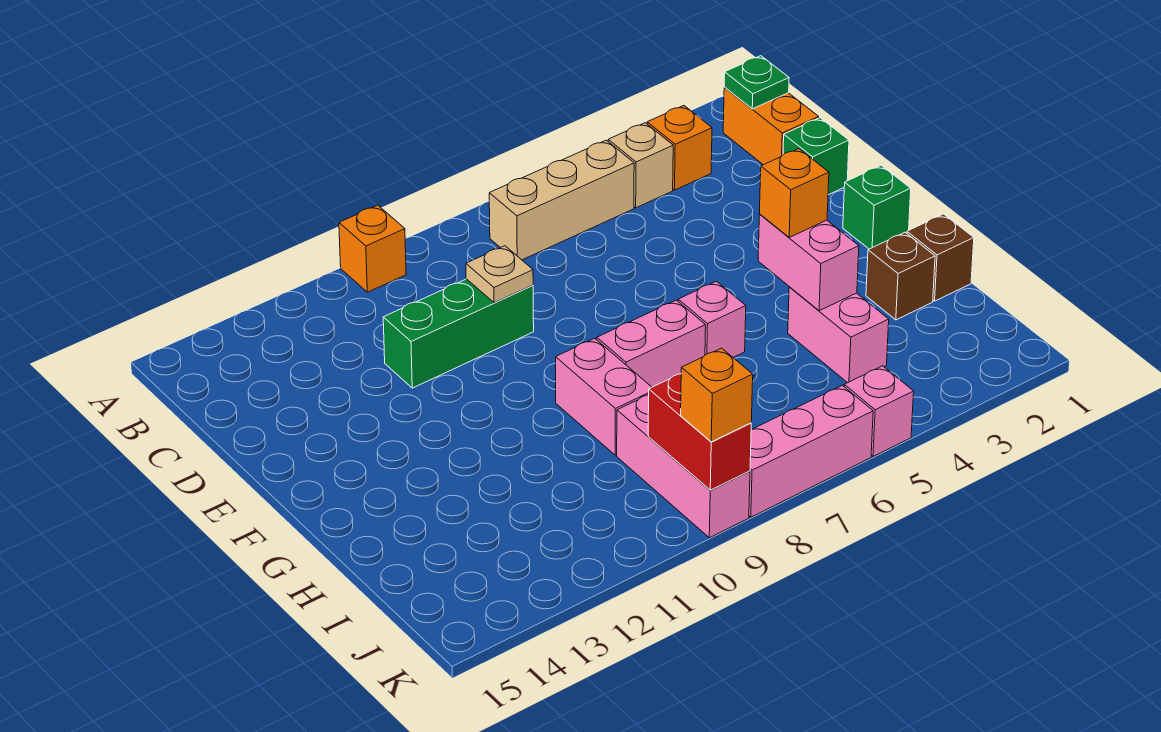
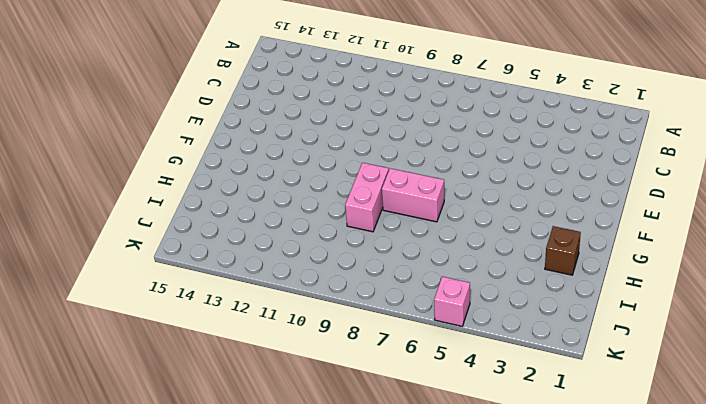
none -> orange brick A10 level 1
none -> orange brick B1:C1 level 1
none -> orange brick B3 level 1

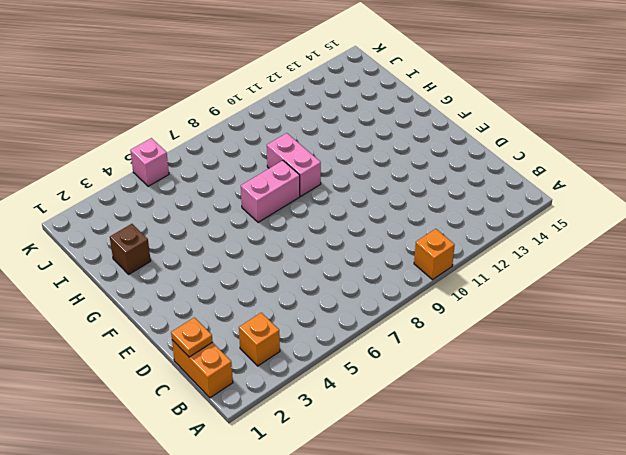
orange plate C1 level 2 -> none
none -> tan brick B4 level 1
none -> tan brick B5:B7 level 1
none -> green brick D1 level 1

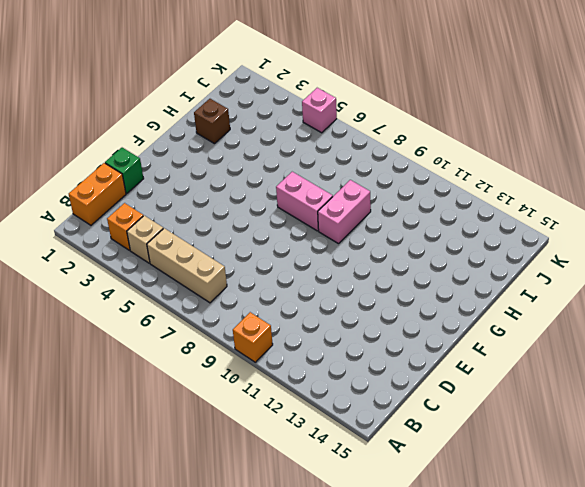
none -> green brick D9:D11 level 1
none -> green brick F1 level 1
none -> pink brick G6 level 1

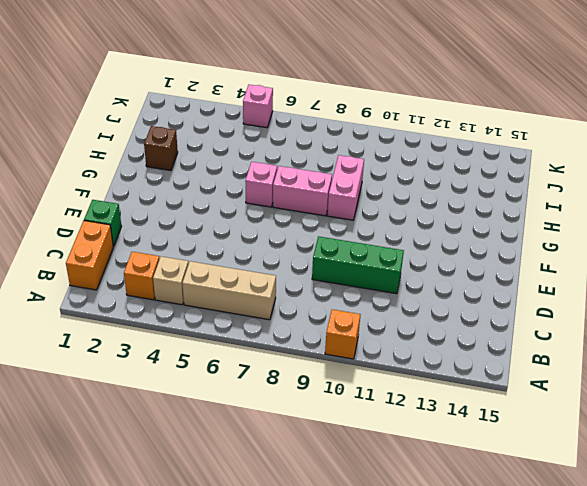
none -> green brick F1 level 1
none -> brown brick H1 level 1
none -> pink brick H4:I4 level 1

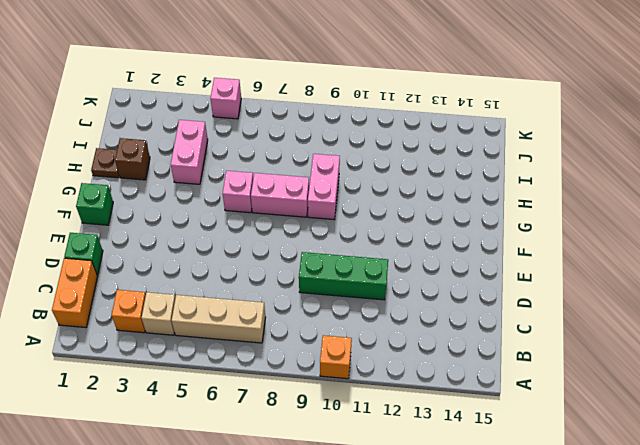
brown plate H1 level 1 -> brown brick H1 level 1
none -> pink brick I9:K9 level 1
none -> pink brick K6:K8 level 1
none -> green plate B1 level 2

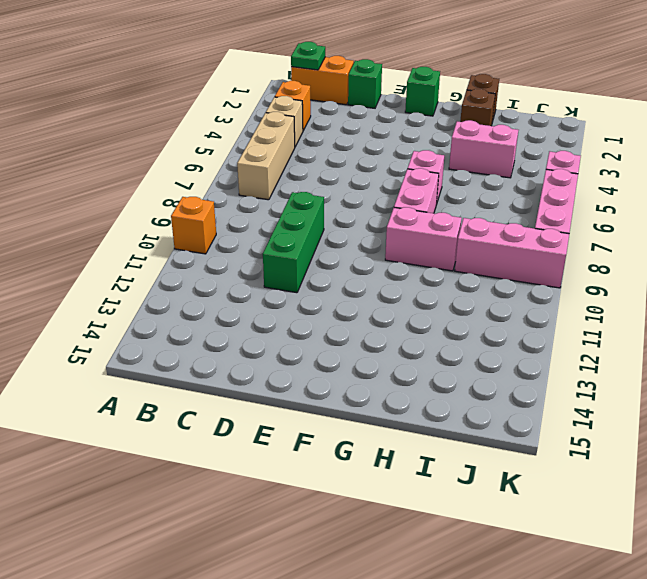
none -> tan plate D9 level 2
none -> pink brick G4:H4 level 2
none -> red brick J9:K9 level 2

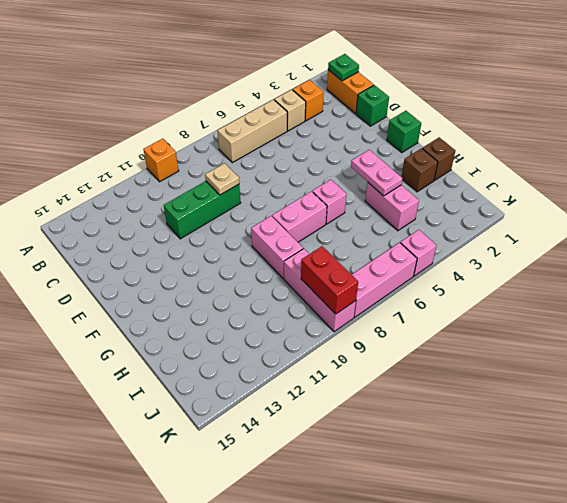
pink plate G4:H4 level 2 -> pink brick G4:H4 level 2
none -> orange brick G4 level 3
none -> orange brick K9 level 3

